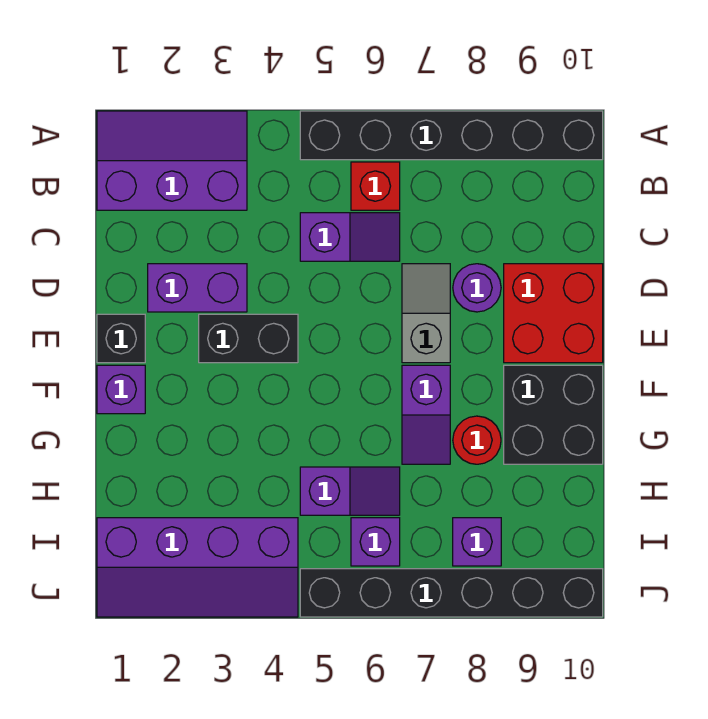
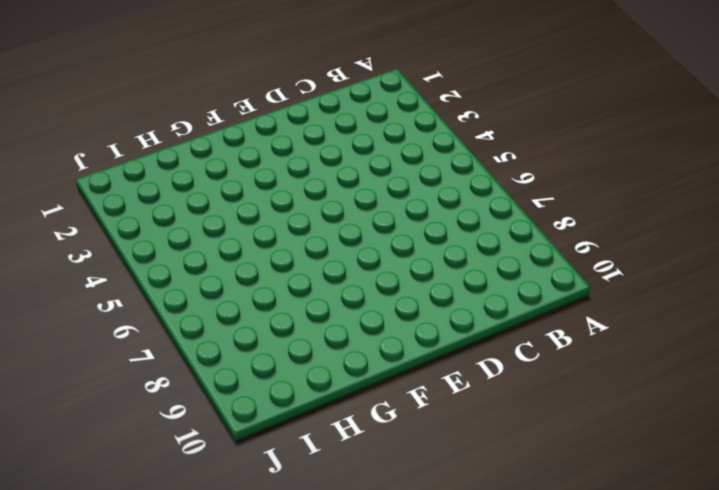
none -> purple slope A1:B3 level 1 top B
none -> black brick A5:A10 level 1
none -> red brick B6 level 1

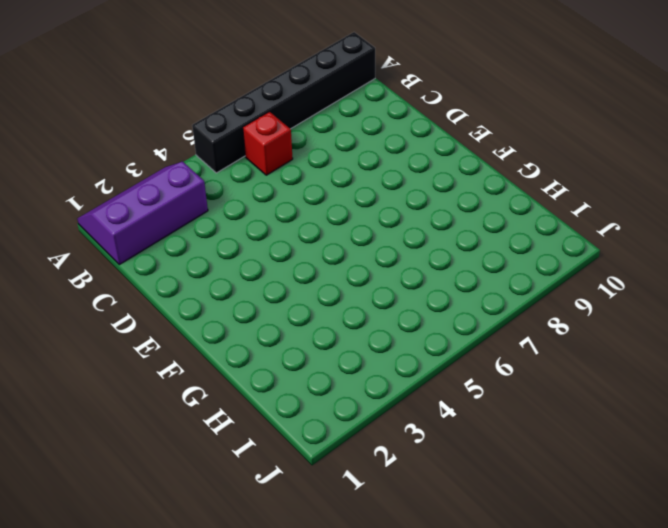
none -> purple slope C5:C6 level 1 top 5
none -> purple brick D2:D3 level 1
none -> grey slope D7:E7 level 1 top E

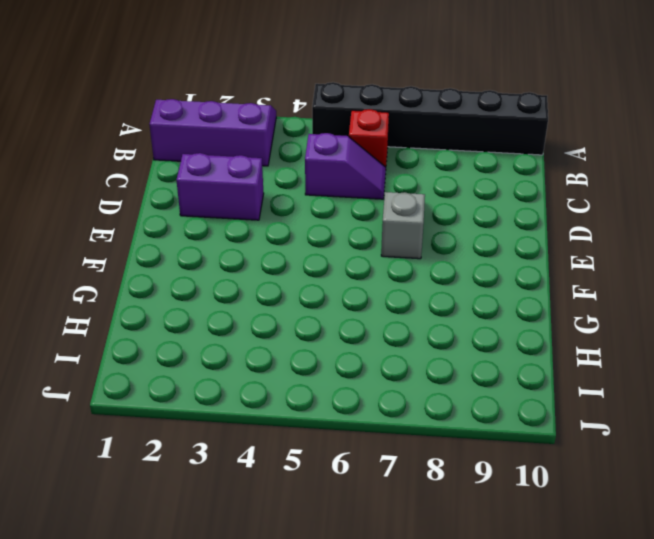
none -> purple round brick D8 level 1
none -> red brick D9:E10 level 1
none -> black brick E1 level 1

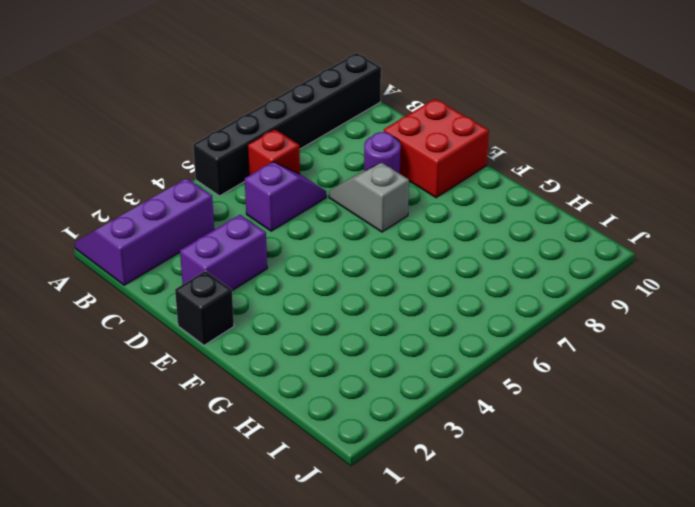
none -> black brick E3:E4 level 1
none -> purple brick F1 level 1
none -> purple slope F7:G7 level 1 top F

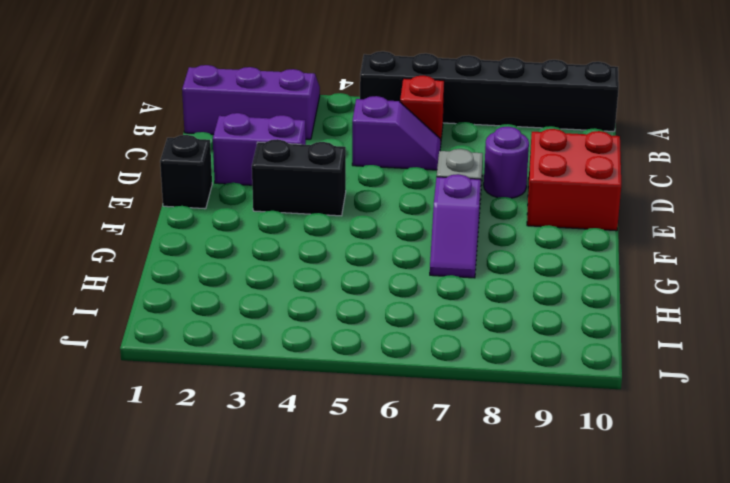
none -> purple brick F1 level 1
none -> black brick F9:G10 level 1
none -> red round brick G8 level 1

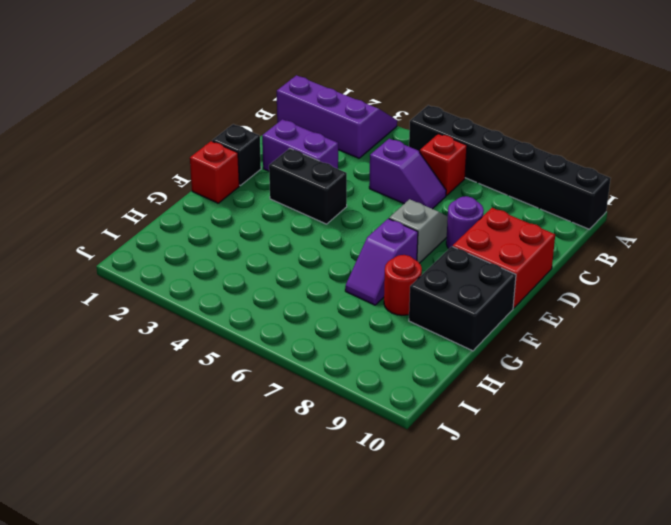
red brick F1 level 1 -> purple brick F1 level 1
none -> purple slope H5:H6 level 1 top 5
none -> purple slope I1:J4 level 1 top I
none -> purple brick I6 level 1

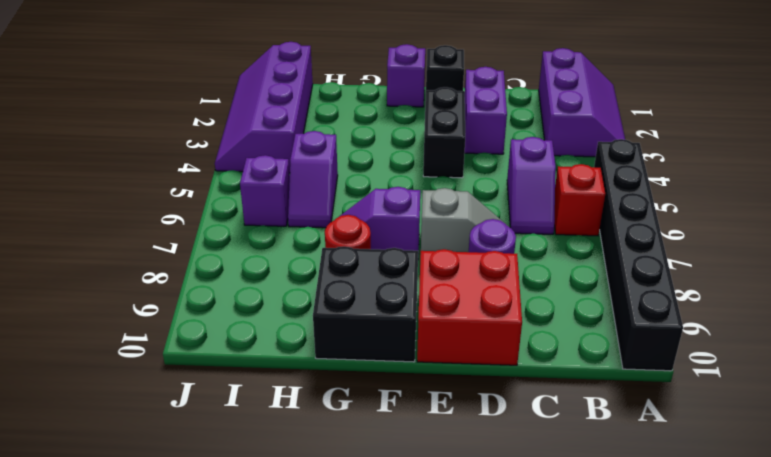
none -> purple brick I8 level 1
none -> black brick J5:J10 level 1

